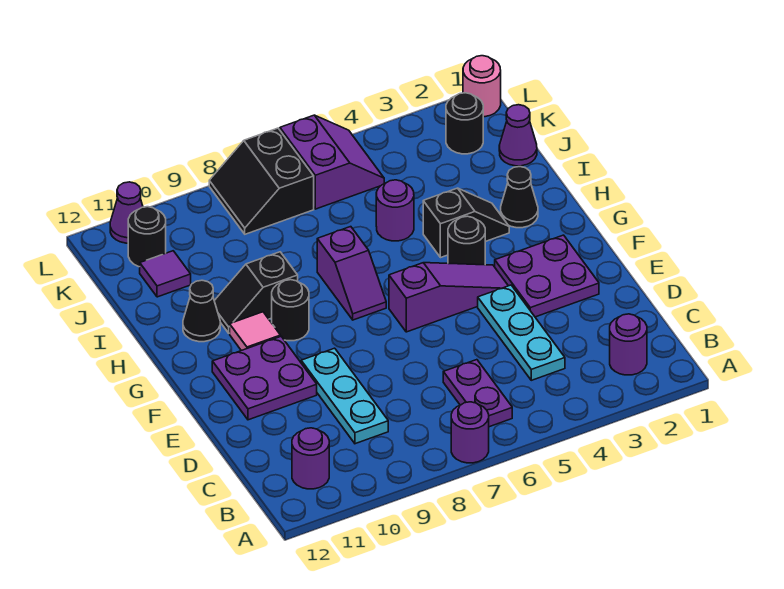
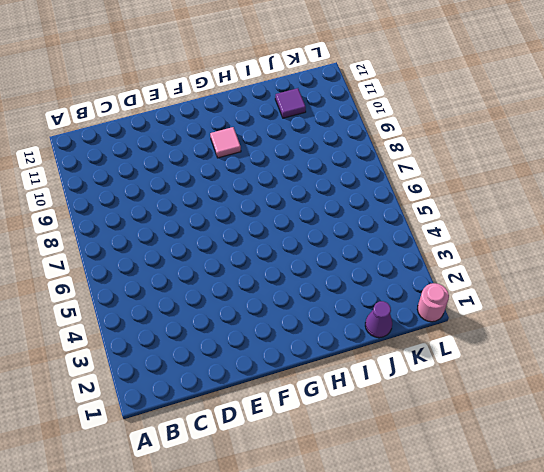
none -> purple round brick A7 level 1
none -> purple round brick B2 level 1
none -> purple plate B6:C6 level 1

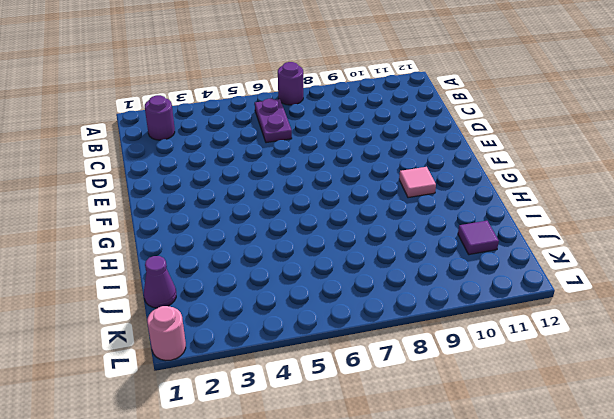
none -> purple round brick B11 level 1
none -> cyan plate C4:E4 level 1
none -> cyan plate C9:E9 level 1

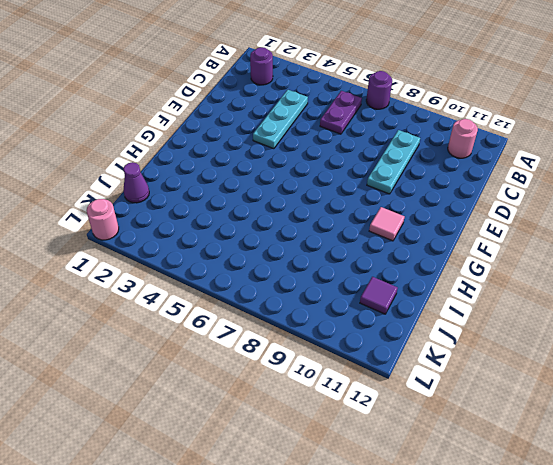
pink round brick B11 level 1 -> purple round brick B11 level 1
none -> purple plate E2:F3 level 1
none -> purple plate E10:F11 level 1
none -> purple slope F4:F6 level 1 top 6

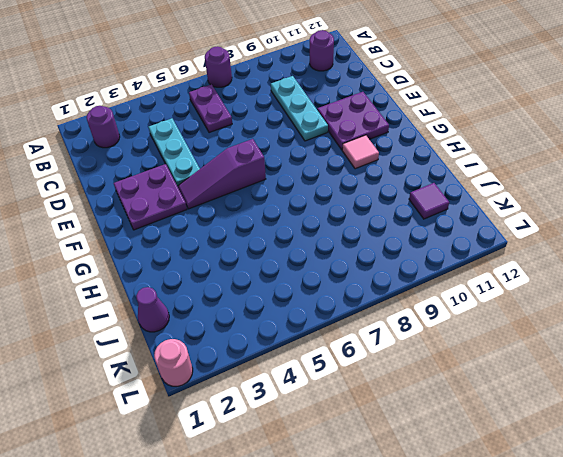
none -> black round brick G4 level 1
none -> purple slope G7:H7 level 1 top H
none -> black round brick G9 level 1

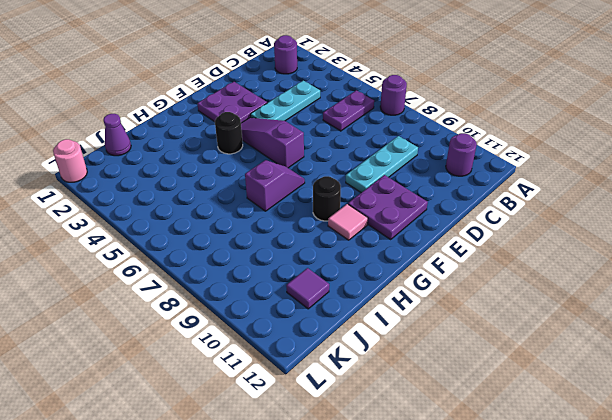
none -> black cone H2 level 1
none -> black slope H3:H4 level 1 top 4
none -> black slope H9:H10 level 1 top 9

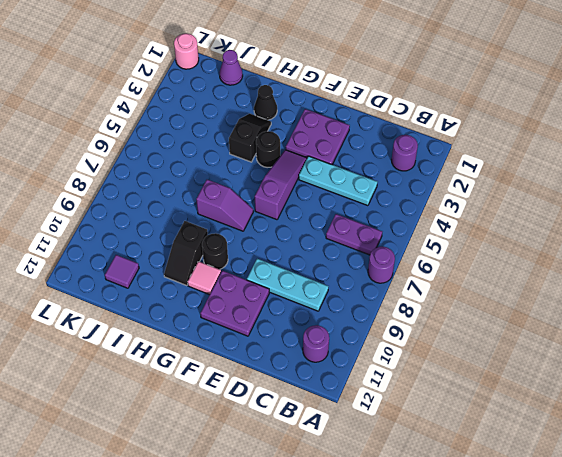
none -> black cone H11 level 1
none -> purple round brick I5 level 1
none -> black round brick K2 level 1

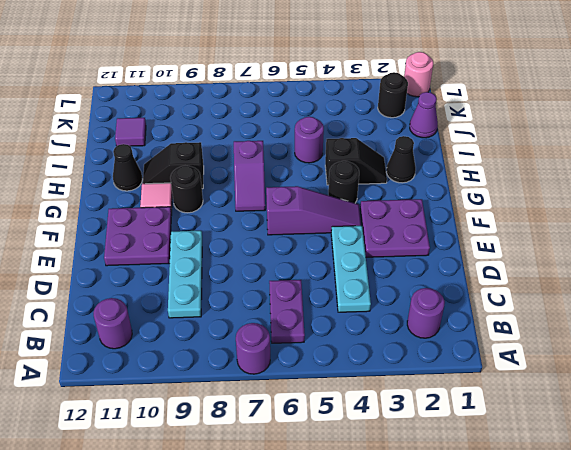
none -> purple slope K5:L6 level 1 top 6
none -> black slope K7:L8 level 1 top 7
none -> black round brick K11 level 1

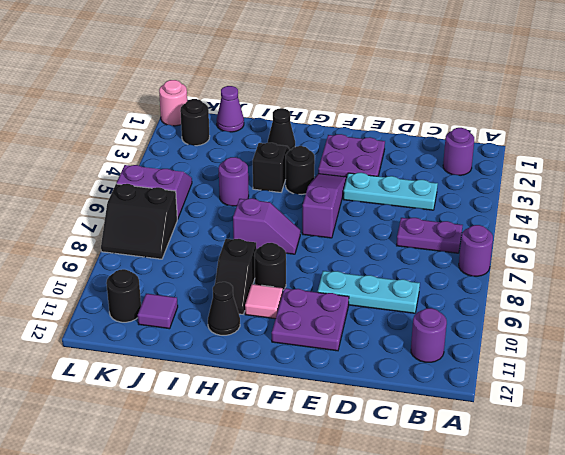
none -> purple cone L11 level 1

